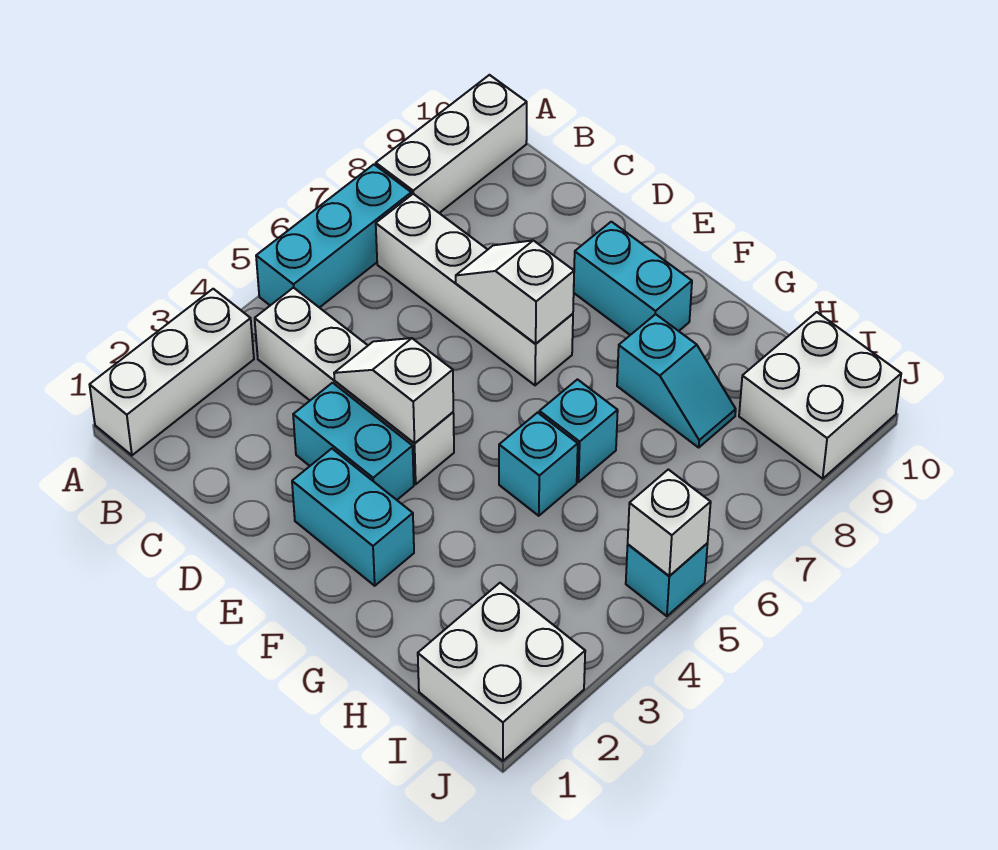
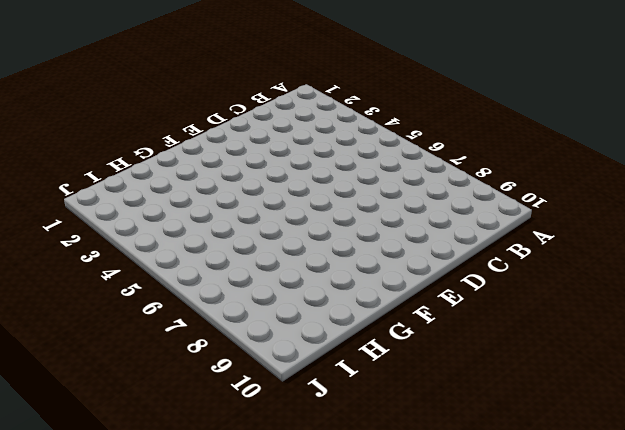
none -> white brick A1:A3 level 1
none -> cyan brick A5:A7 level 1
none -> white brick A8:A10 level 1

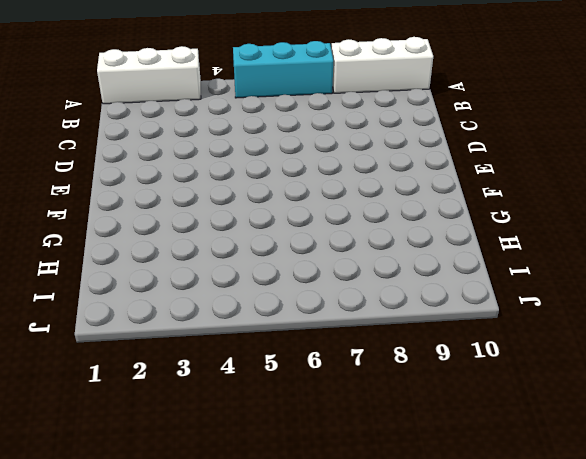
none -> white brick B4:E4 level 1
none -> white brick B7:E7 level 1
none -> cyan brick D3:E3 level 1

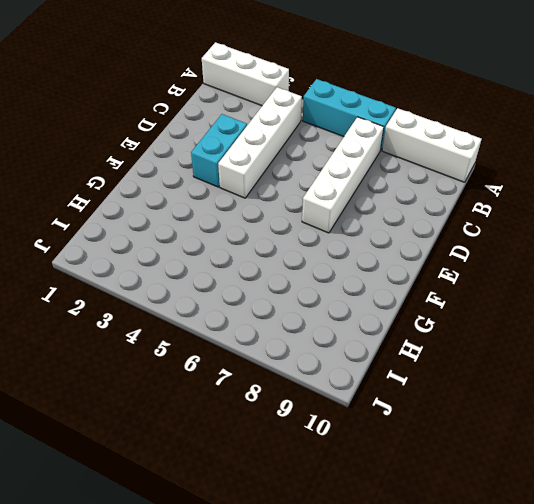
none -> cyan brick E2:F2 level 1
none -> cyan brick E9:F9 level 1
none -> cyan brick G5 level 1

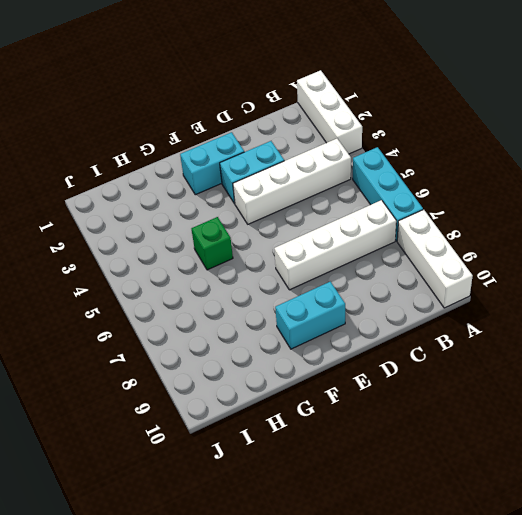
green brick G5 level 1 -> cyan brick G5 level 1
none -> cyan brick G6 level 1
none -> cyan slope G8:H8 level 1 top G
none -> white brick I1:J2 level 1

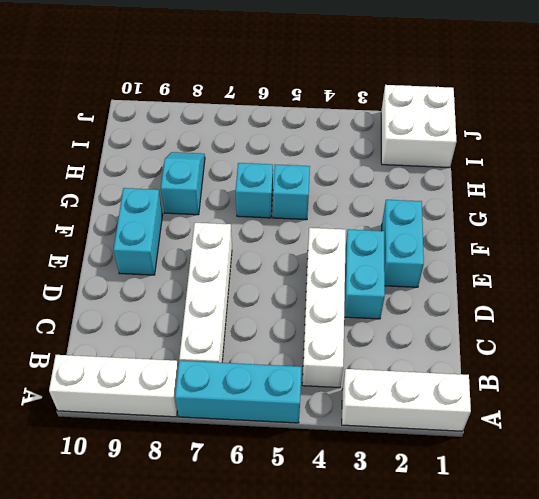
none -> white brick I9:J10 level 1
none -> cyan brick J5 level 1
none -> white slope D4:E4 level 2 top E

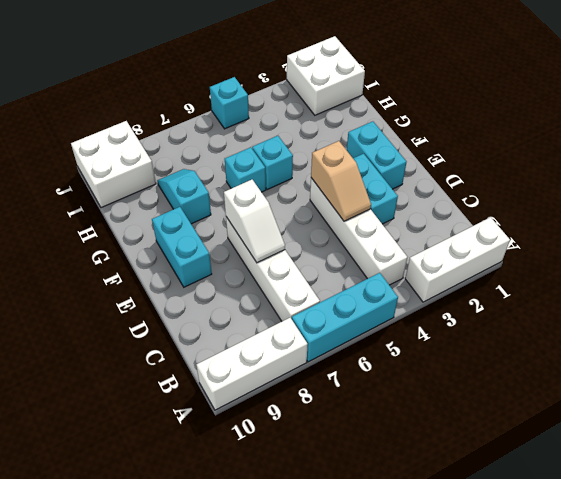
tan slope D4:E4 level 2 top E -> white slope D4:E4 level 2 top E
none -> white brick J5 level 2

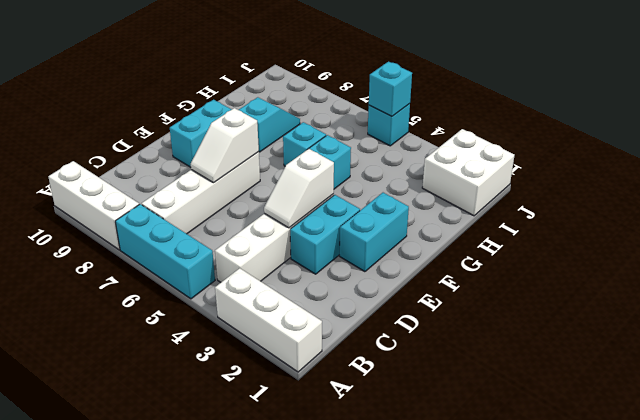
cyan brick J5 level 2 -> white brick J5 level 2
none -> white brick I9:J10 level 1

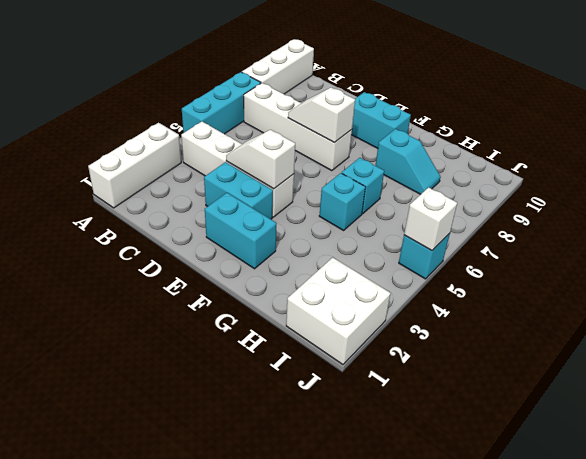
none -> white brick I9:J10 level 1

